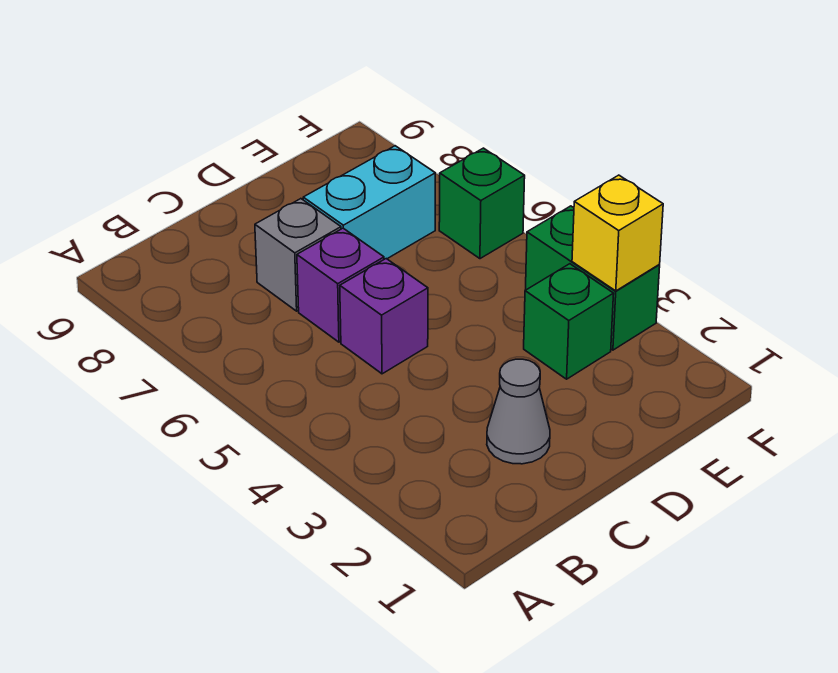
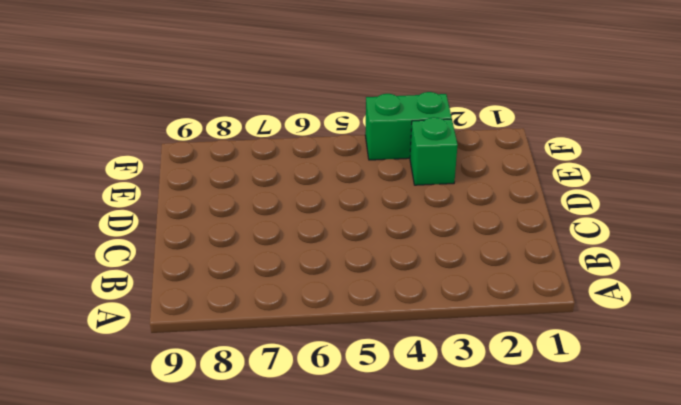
none -> grey cone C2 level 1
none -> purple brick C5 level 1

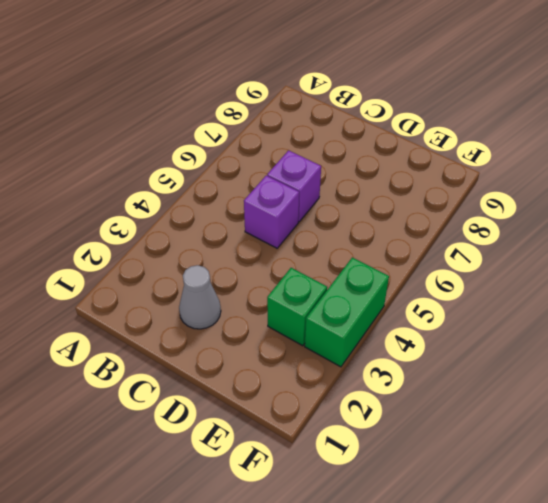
none -> grey brick C7 level 1
none -> cyan brick D7:E7 level 1

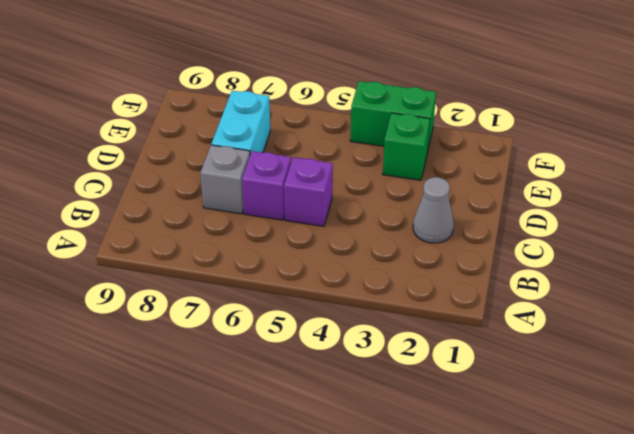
none -> green brick F6 level 1
none -> yellow brick F3 level 2

